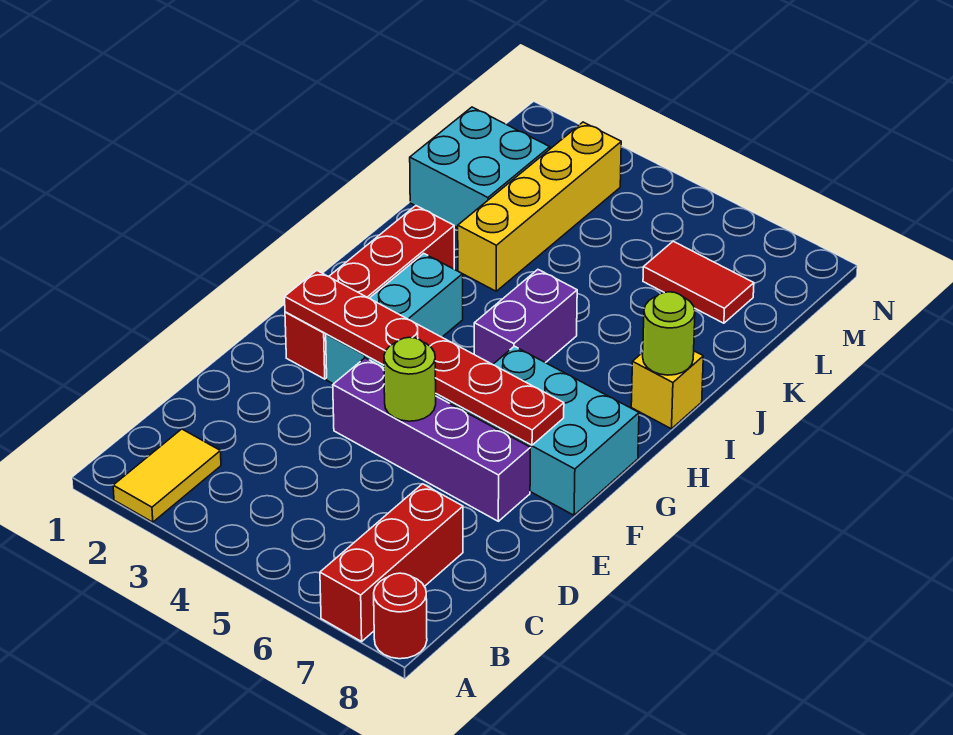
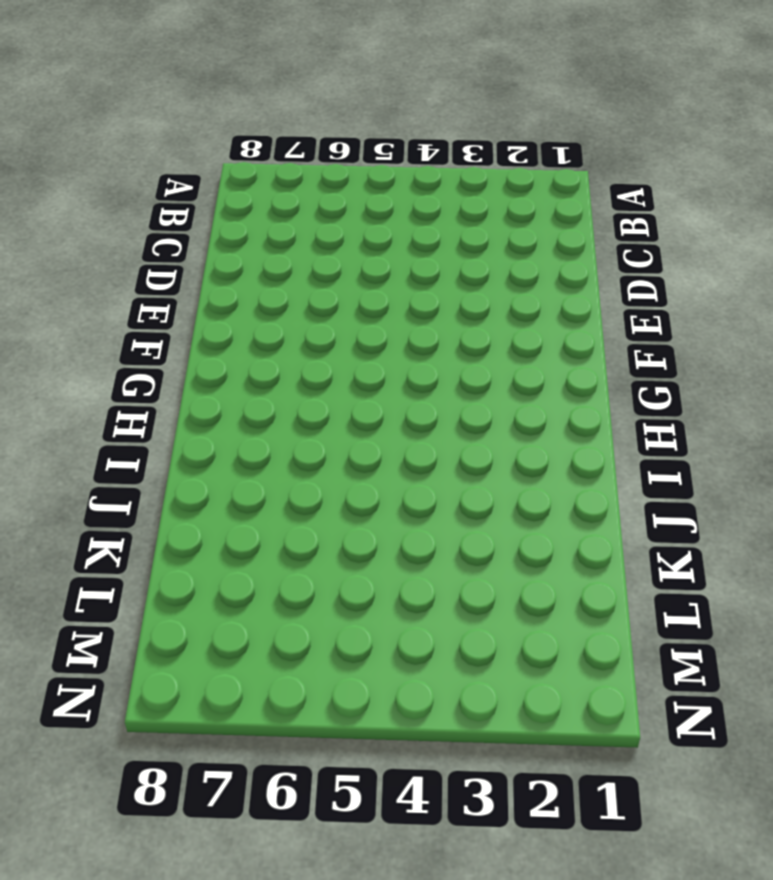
none -> yellow tile A2:B2 level 1
none -> red brick A7:C7 level 1
none -> red round brick A8 level 1

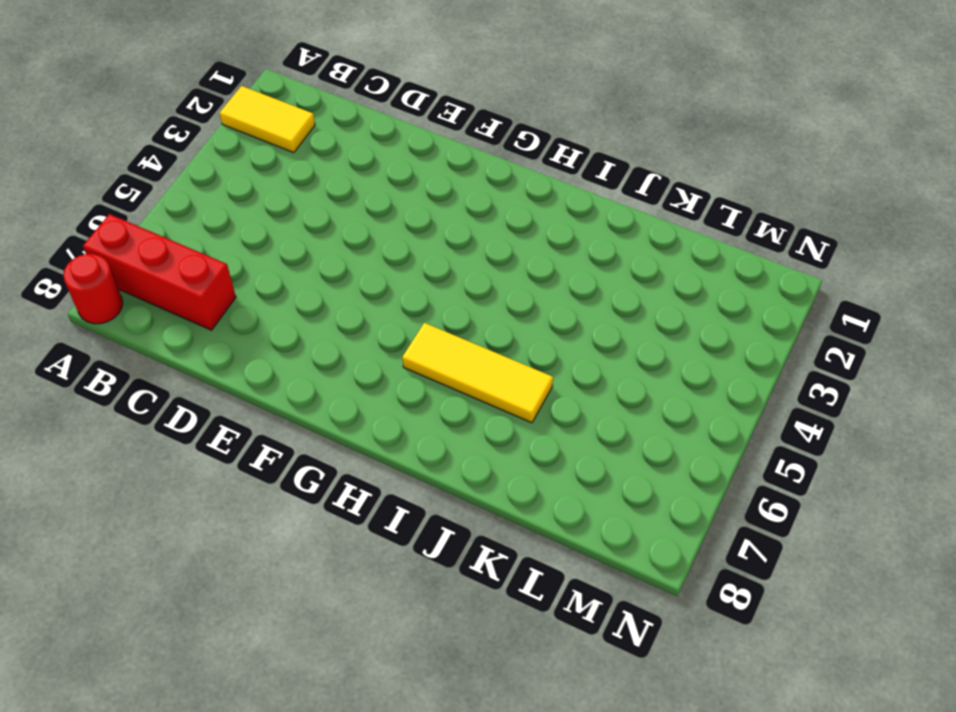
yellow tile H6:J6 level 1 -> none
none -> purple brick E4:E7 level 1
none -> red brick F2:I2 level 1
none -> cyan brick F3:H3 level 1

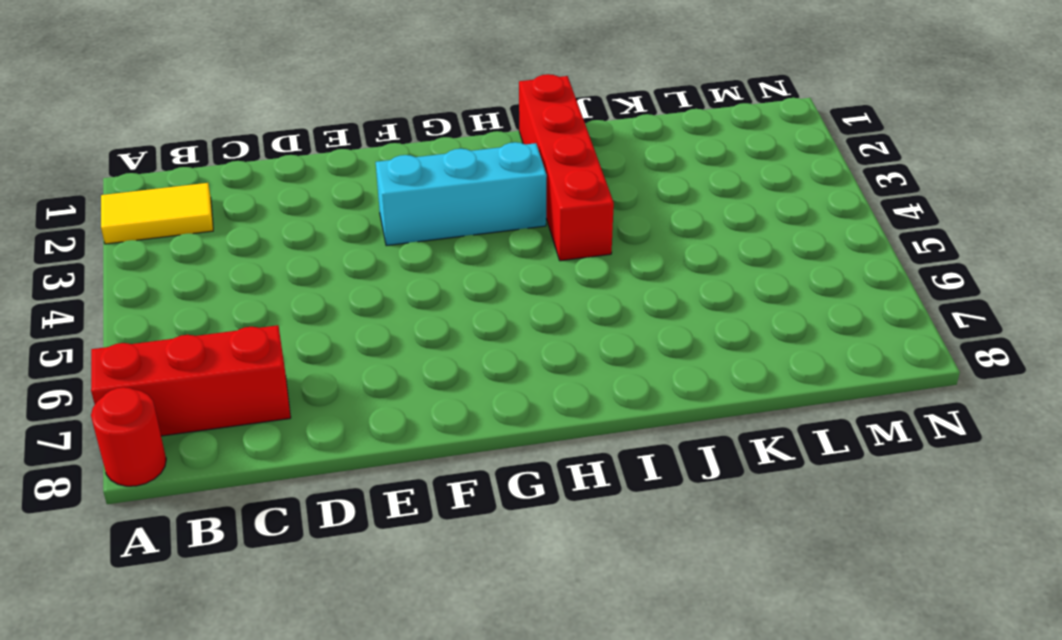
red brick I1:I4 level 1 -> red brick F2:I2 level 1
none -> purple brick E4:E7 level 1
none -> cyan brick F6:G8 level 1
none -> purple brick H5:I5 level 1

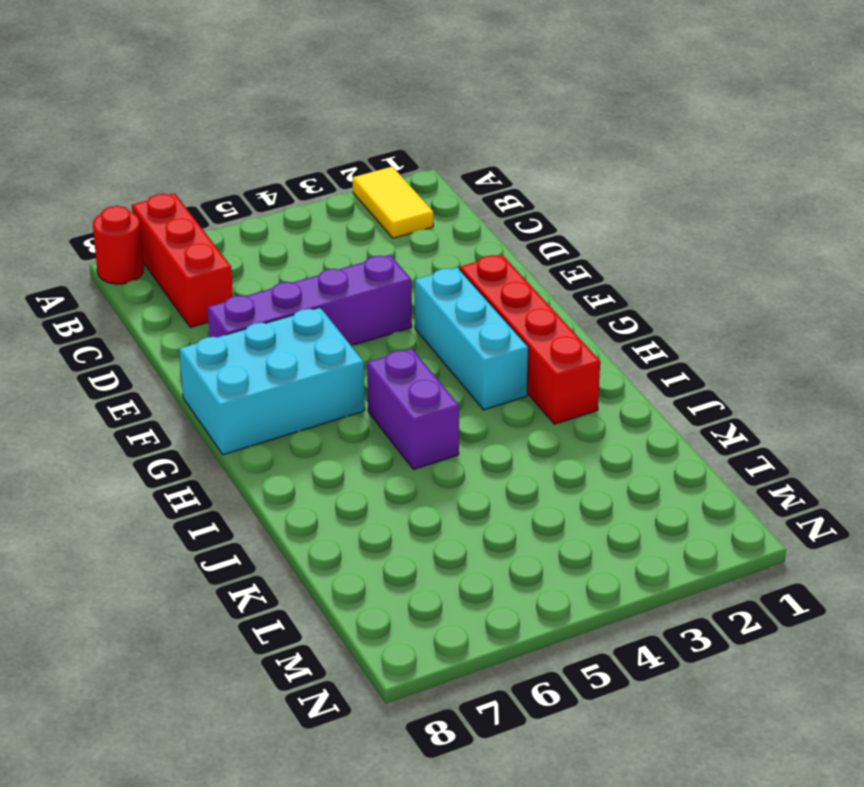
none -> yellow brick I8 level 1
none -> yellow brick J3:M3 level 1
none -> cyan brick K1:L2 level 1

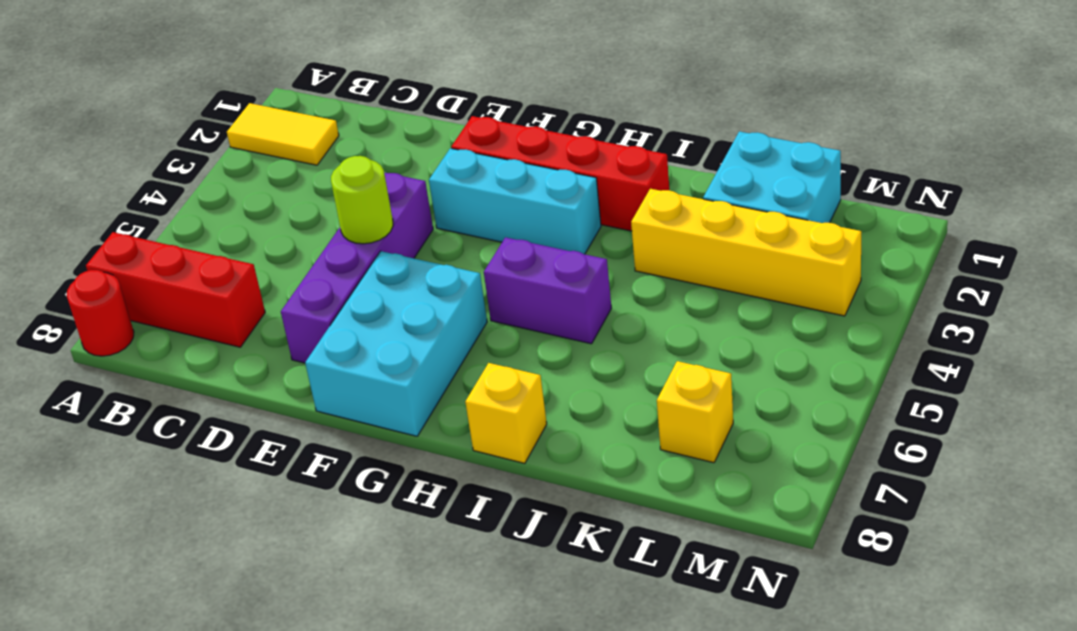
yellow brick L7 level 1 -> red tile L6:L7 level 1
none -> red plate F2:F7 level 2
none -> lime round brick I8 level 2

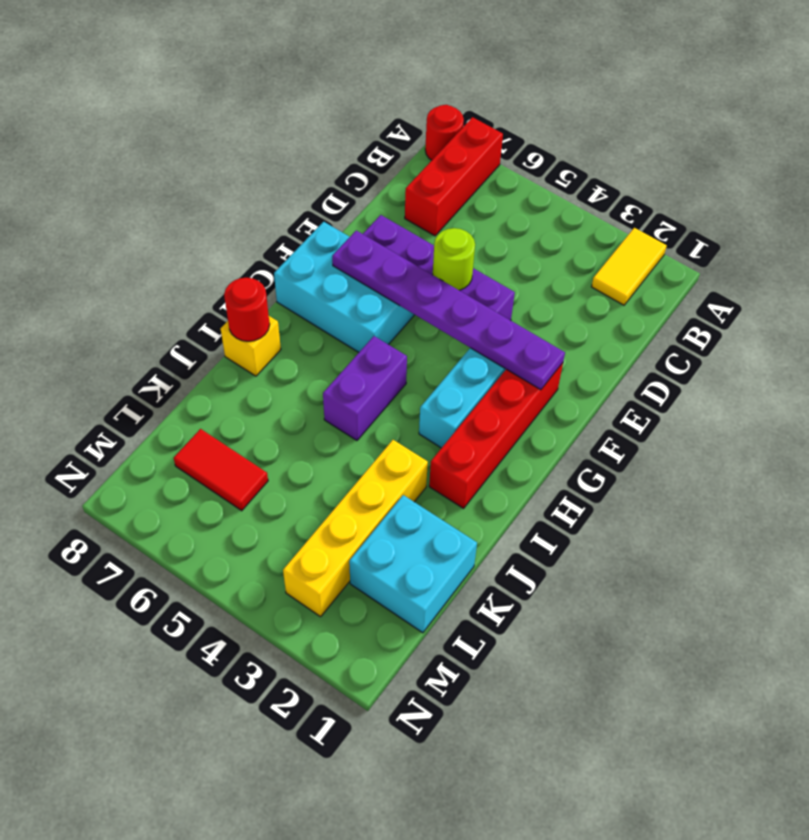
purple plate F2:F7 level 2 -> red plate F2:F7 level 2
red round brick I8 level 2 -> lime round brick I8 level 2

